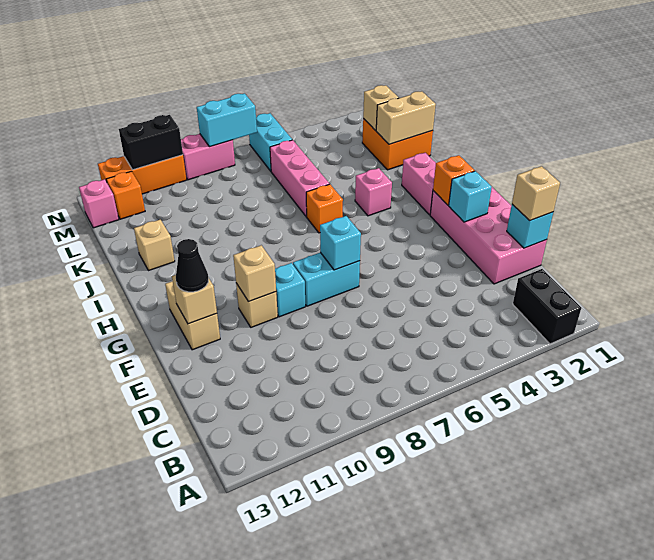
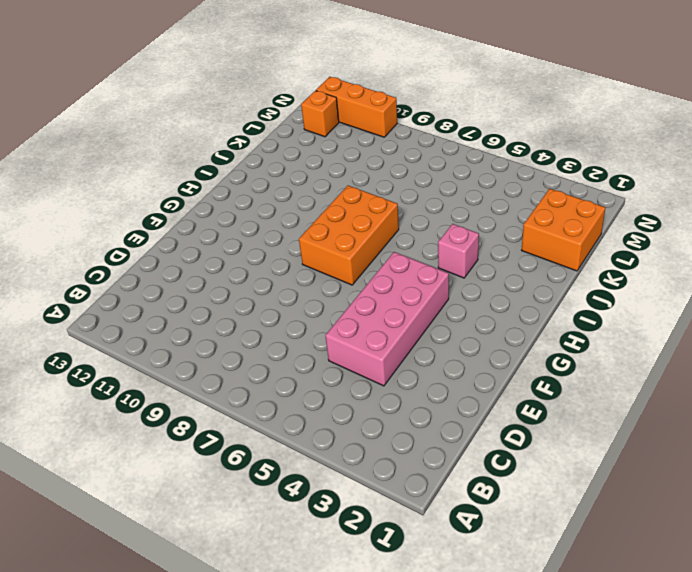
pink brick D4:G5 level 1 -> pink brick D1:G2 level 1
orange brick G7:I8 level 1 -> none
none -> black brick A2:B2 level 1
none -> cyan brick F7:F8 level 1
none -> cyan brick F9 level 1

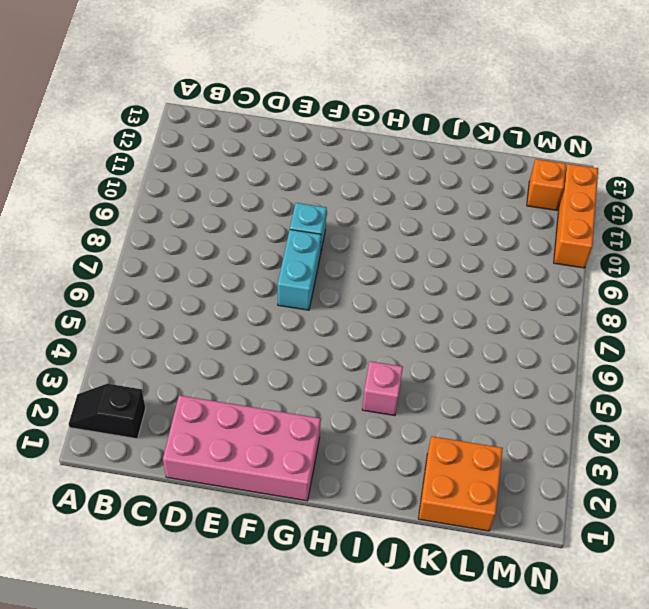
black slope A2:B2 level 1 top B -> black brick A2:B2 level 1
none -> tan brick F10 level 1
none -> tan brick F12:G12 level 1
none -> pink brick H2:I2 level 1

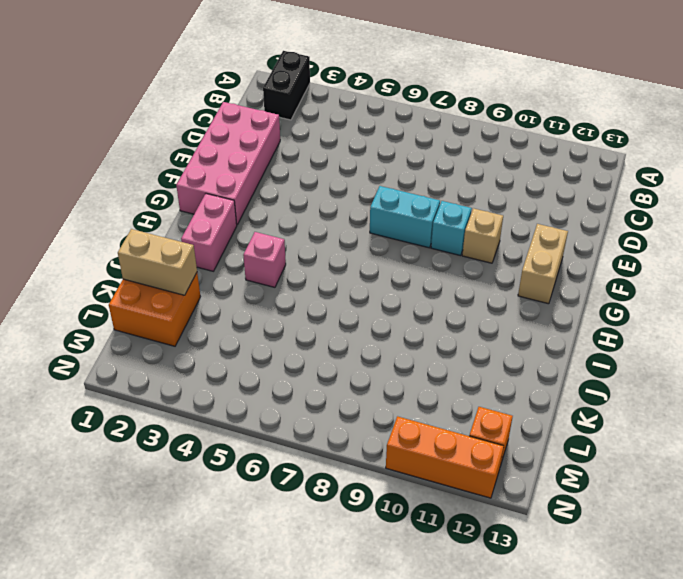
none -> orange brick I6 level 1
none -> pink brick J6:L6 level 1
none -> tan brick J12 level 1

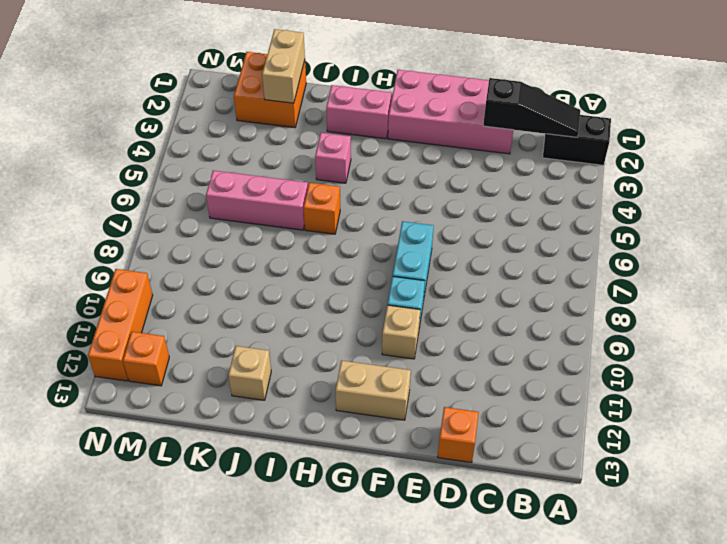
black slope B2:D2 level 2 top D -> none
orange brick D13 level 1 -> orange brick G2 level 2
none -> cyan brick M6:N6 level 1
none -> pink brick M13 level 1
none -> pink brick N8:N9 level 1

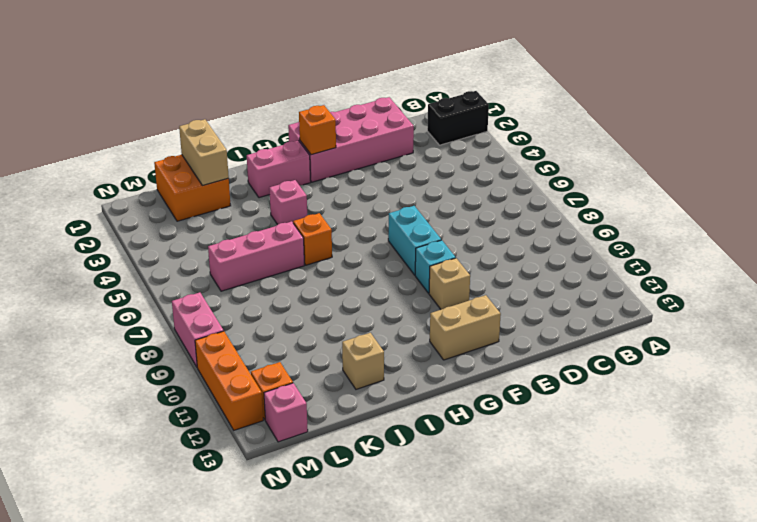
none -> cyan brick M6:N6 level 1
none -> cyan brick D1 level 2
none -> cyan brick F2 level 2

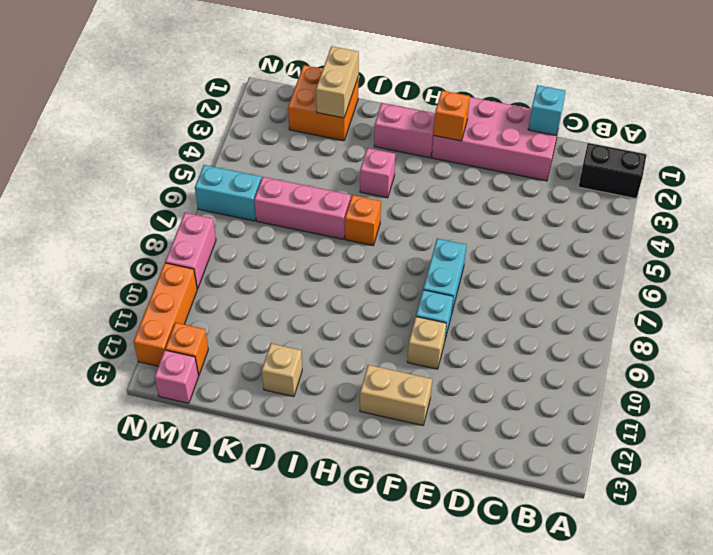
none -> cyan brick F2 level 2
none -> cyan brick F7 level 2
none -> tan brick F10 level 2

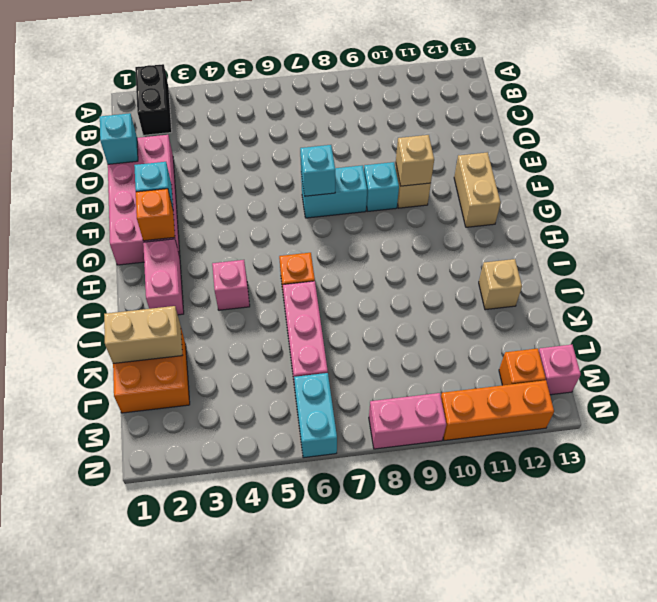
none -> tan brick F12 level 2
none -> tan brick L2 level 2
none -> cyan brick N7:N8 level 2

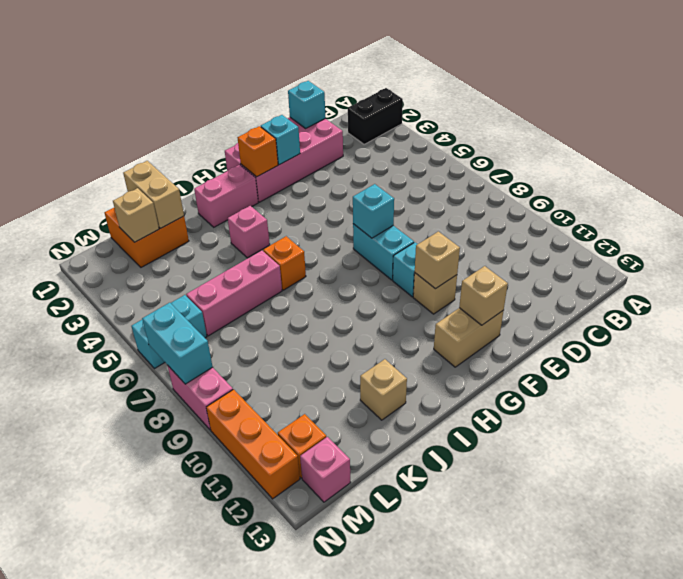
none -> black brick N10:N11 level 2
none -> tan brick D1 level 3
none -> black cone F12 level 3

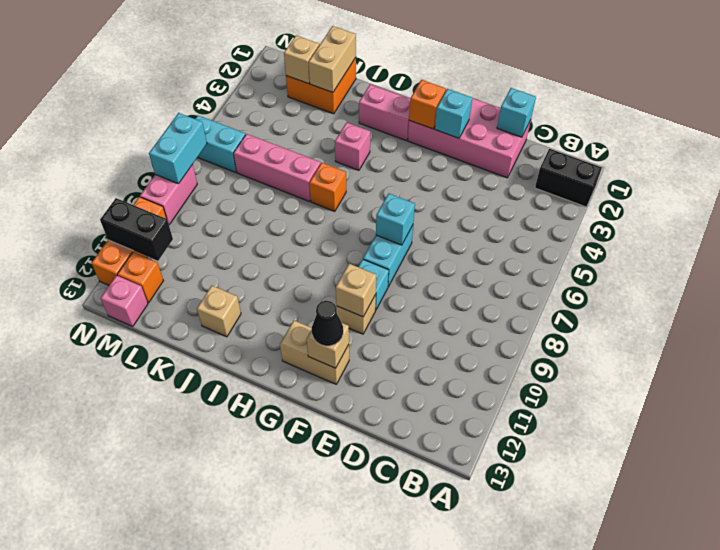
black brick M11:N11 level 2 -> black brick N10:N11 level 2
none -> tan brick D1 level 3

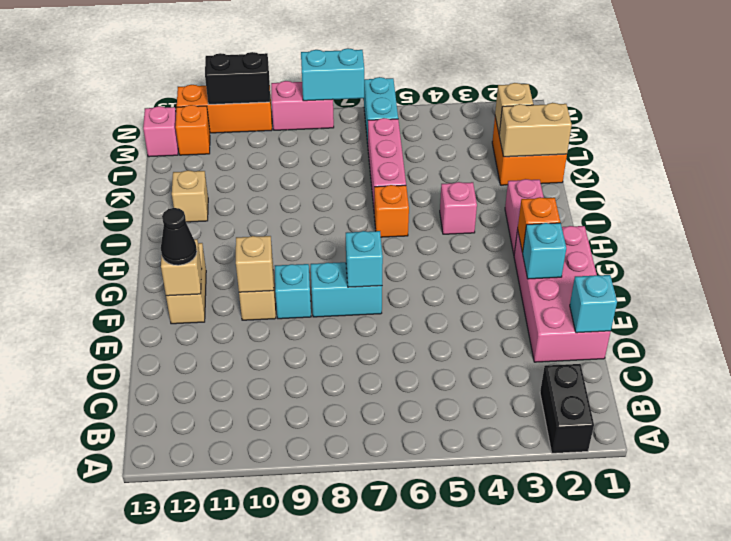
none -> tan brick D1 level 3

